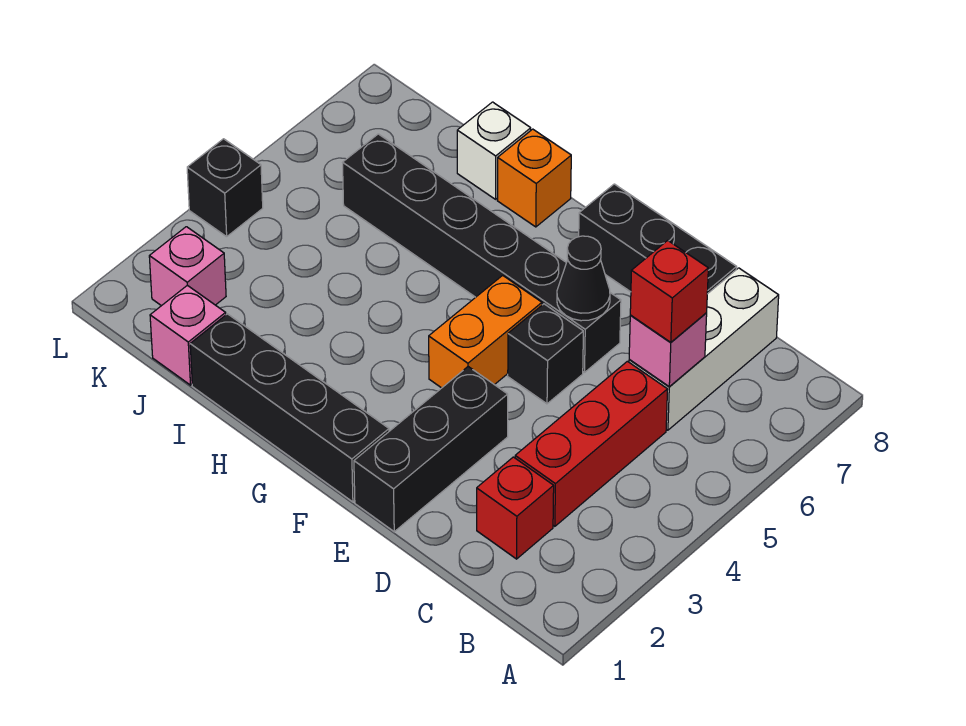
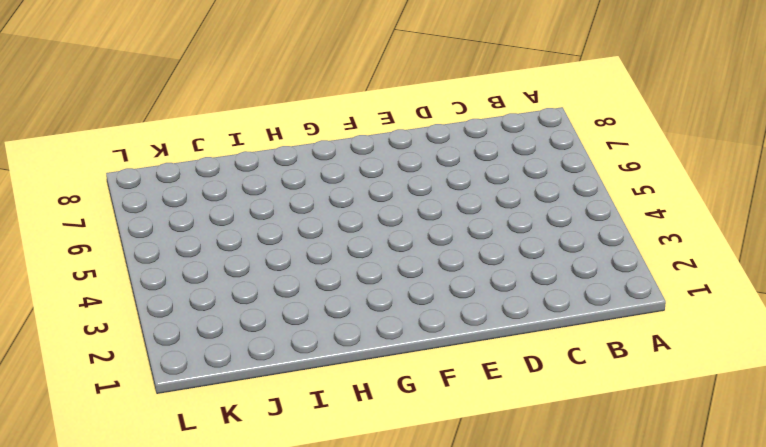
none -> red brick C2 level 1
none -> red brick C3:C5 level 1
none -> white brick C6:C8 level 1

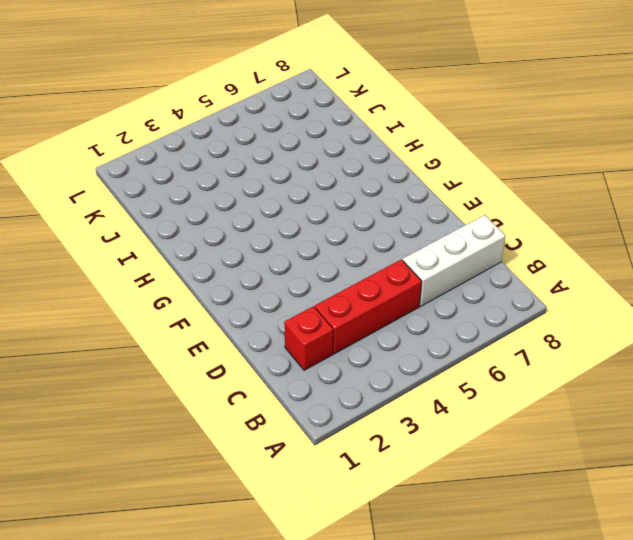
none -> black brick D8:F8 level 1
none -> black brick E1:E3 level 1
none -> black brick E5 level 1

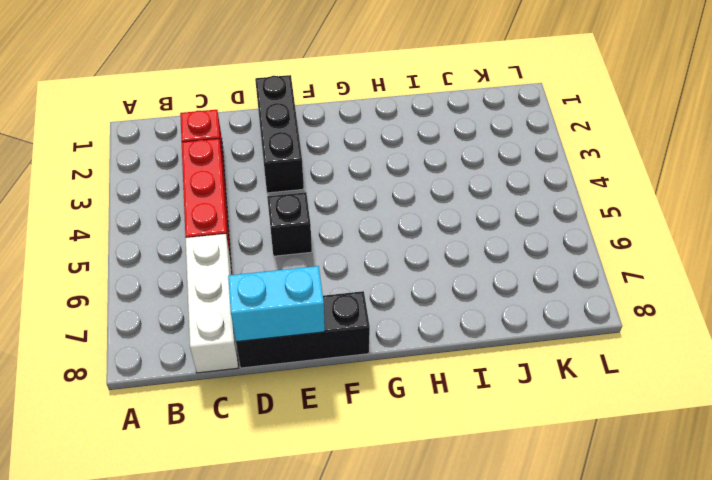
cyan brick D8:E8 level 2 -> none
none -> black brick E6:J6 level 1
none -> black brick F1:I1 level 1
none -> orange brick F4:F5 level 1

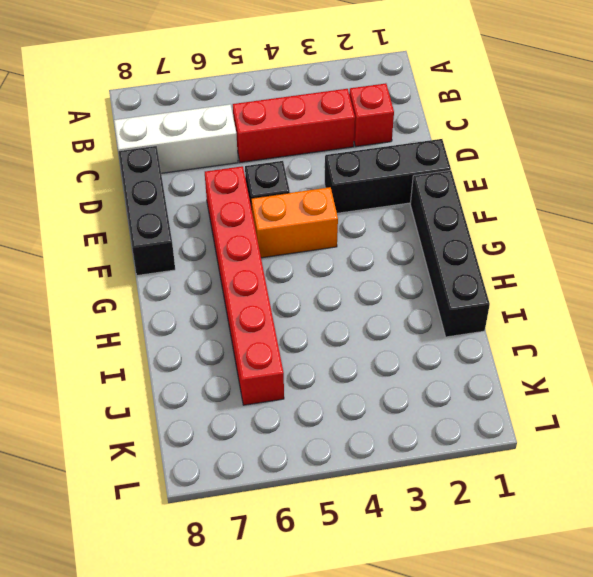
red brick E6:J6 level 1 -> black brick E6:J6 level 1
none -> orange brick H8 level 1
none -> white brick I8 level 1
none -> pink brick J1 level 1

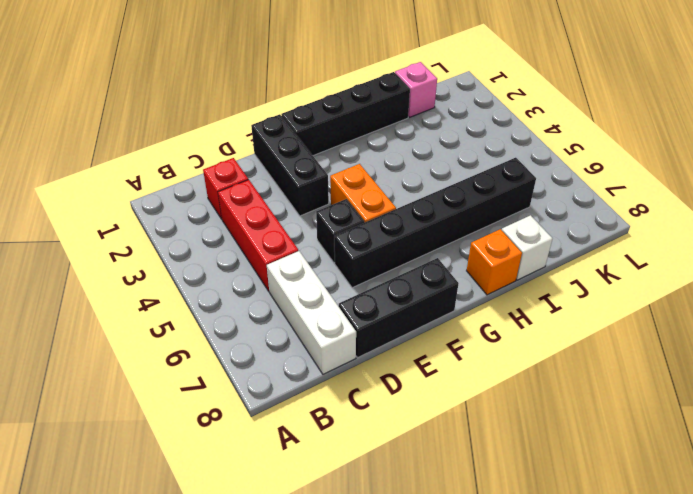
none -> pink brick K2 level 1
none -> black brick L4 level 1
none -> pink brick C6 level 2

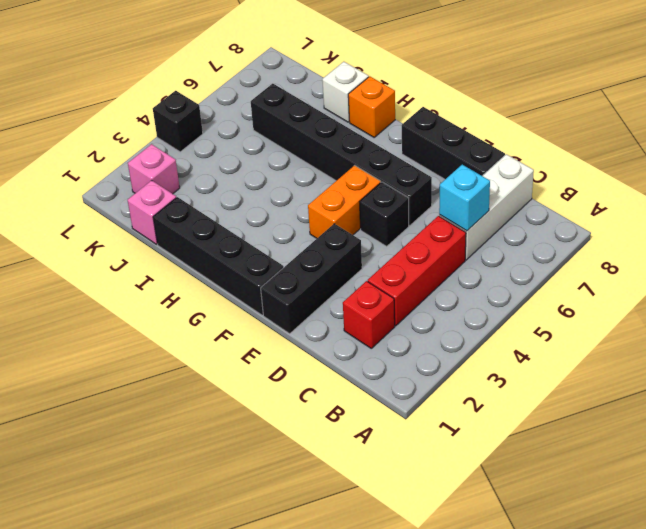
cyan brick C6 level 2 -> pink brick C6 level 2
none -> black cone E6 level 2
none -> red brick C6 level 3

